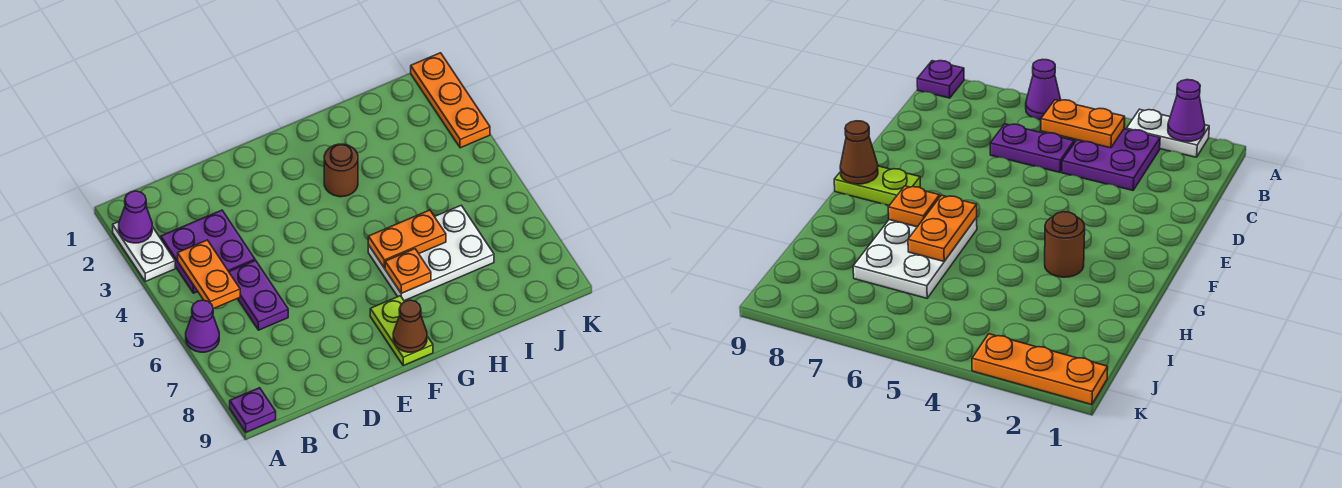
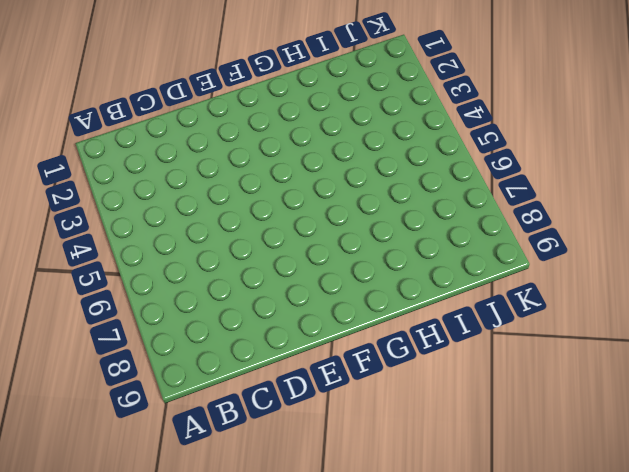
none -> white plate A2:A3 level 1
none -> purple cone A6 level 1
none -> purple plate A9 level 1

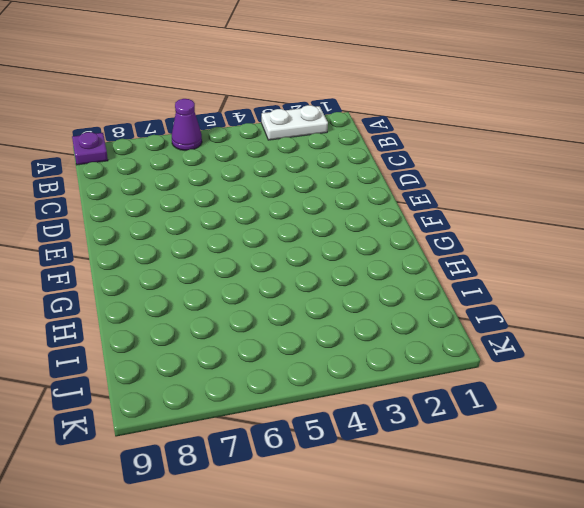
none -> purple plate B3:C4 level 1
none -> purple plate C5:C6 level 1
none -> lime plate F8:F9 level 1

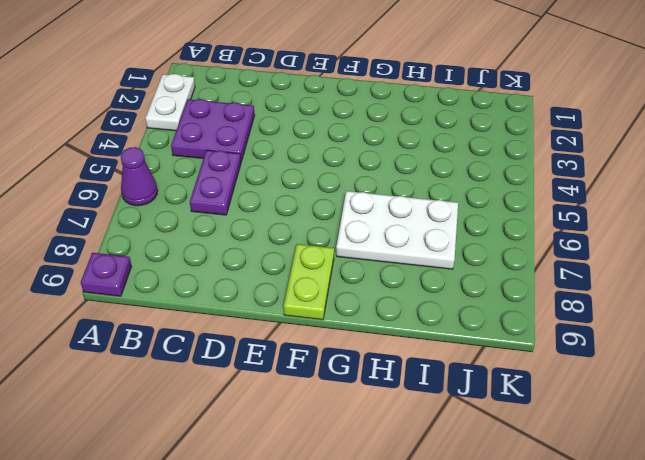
none -> brown round brick G3 level 1
none -> orange plate K1:K3 level 1
none -> purple cone A2 level 2

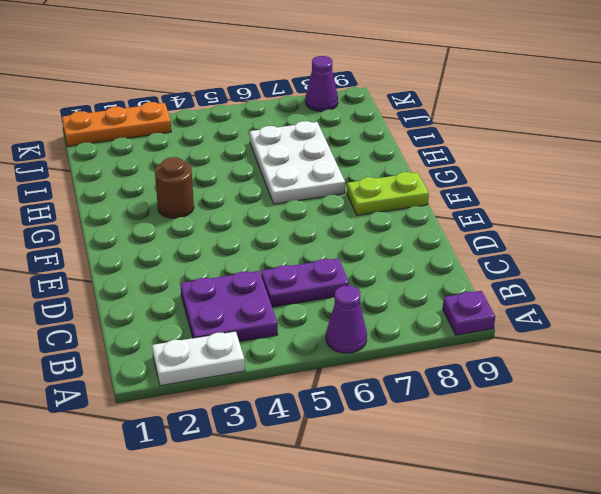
purple cone K8 level 1 -> purple cone A2 level 2
none -> orange plate B4:B5 level 2
none -> brown cone F9 level 2
none -> orange plate G6:H6 level 2

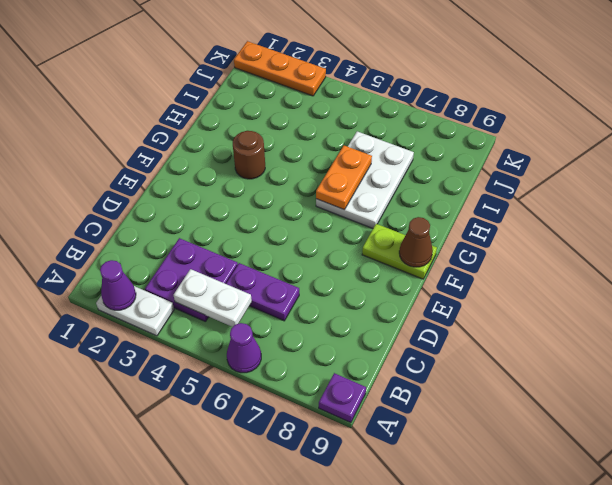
white plate B4:B5 level 2 -> orange plate B4:B5 level 2
none -> orange plate G7 level 2

